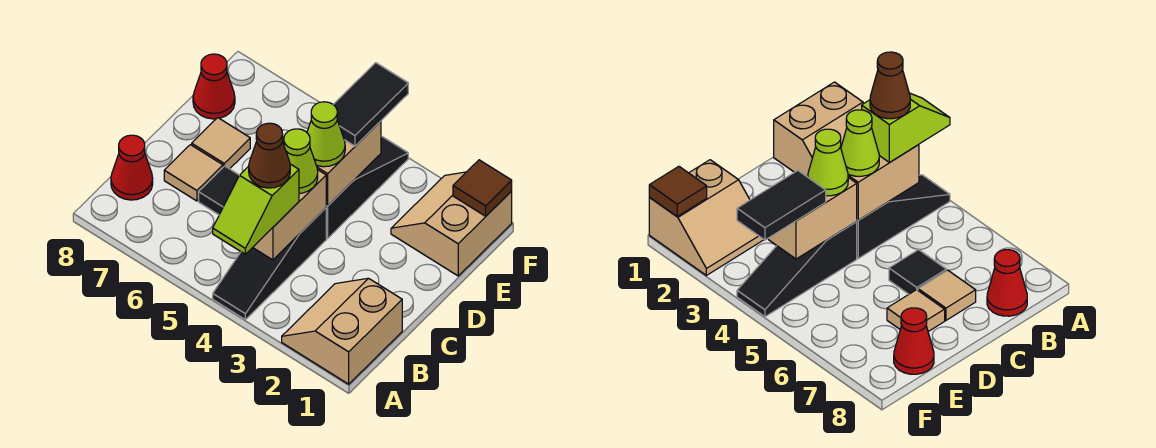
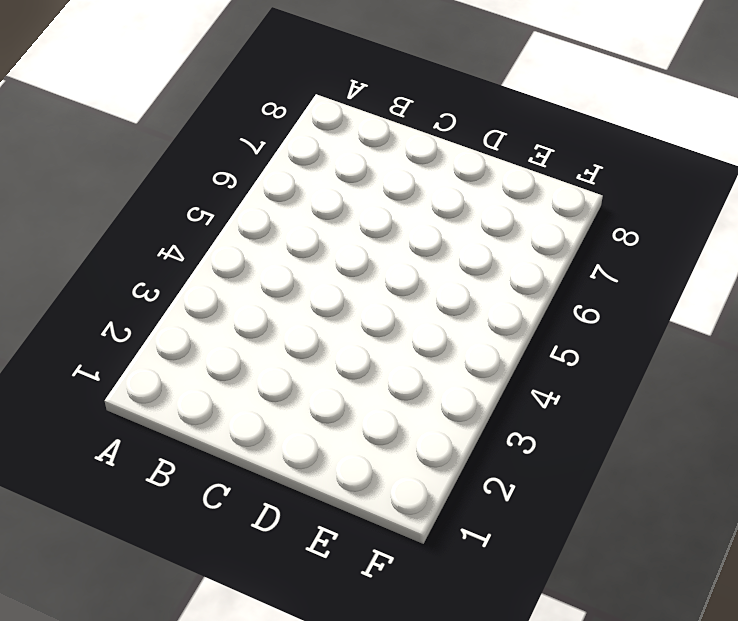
none -> tan slope A1:B2 level 1 top 1
none -> black slope A4:C4 level 1 top C
none -> red cone B8 level 1

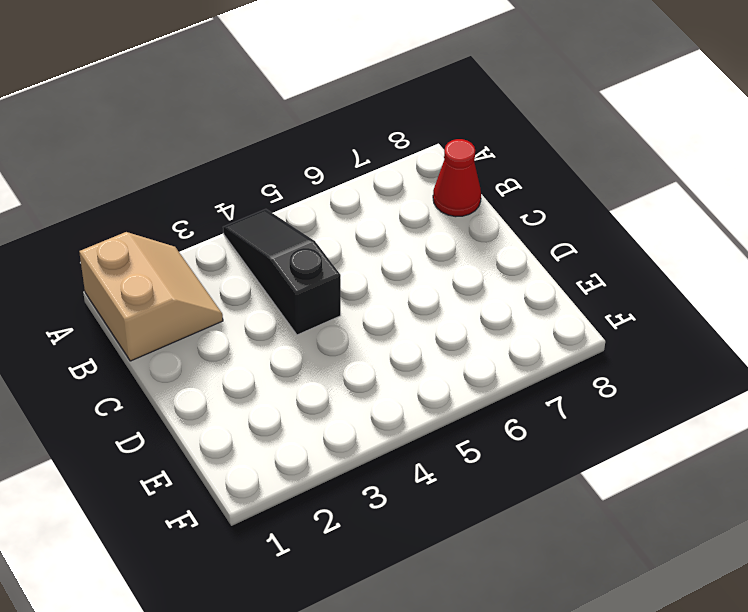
none -> black tile C6 level 1
none -> tan tile C7 level 1
none -> black slope D4:F4 level 1 top D

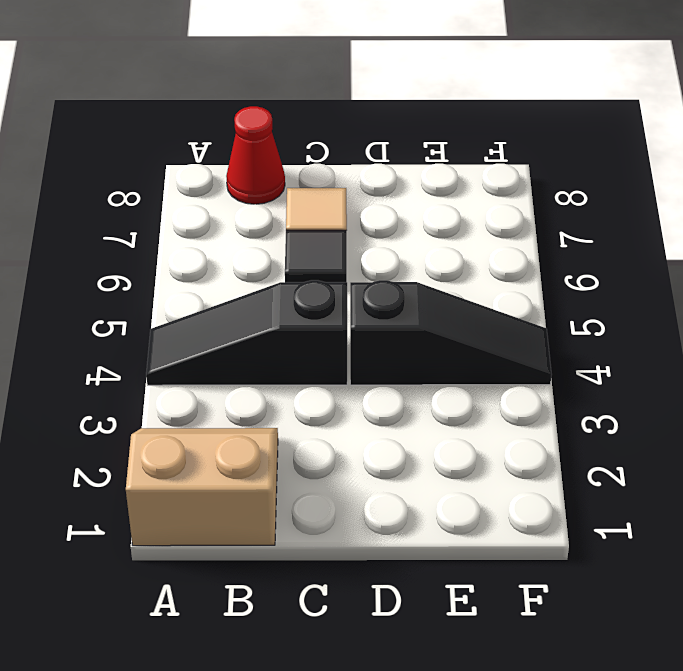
none -> tan tile D7 level 1
none -> tan slope E1:F2 level 1 top 1
none -> red cone E8 level 1

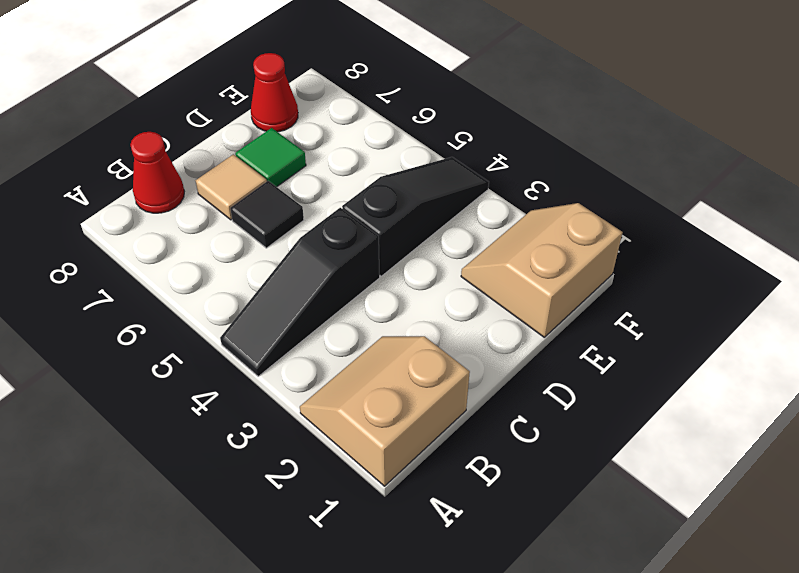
green tile D7 level 1 -> tan tile D7 level 1
none -> tan brick B4:C4 level 2
none -> tan brick D4:E4 level 2
none -> brown tile F1 level 2

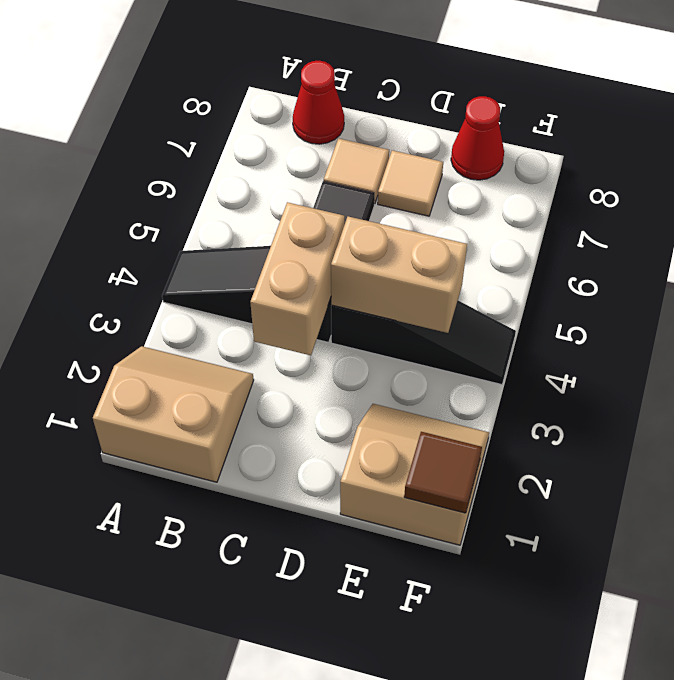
tan brick C3:C4 level 2 -> tan brick B4:C4 level 2
none -> lime slope A4:B4 level 3 top B
none -> lime cone C4 level 3
none -> lime cone D4 level 3

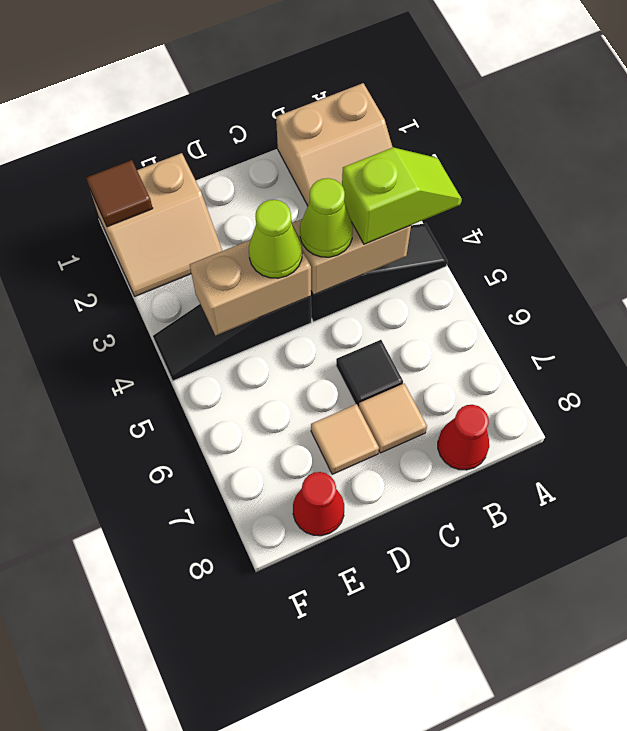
none -> black tile E4:F4 level 3
none -> brown cone B4 level 4

